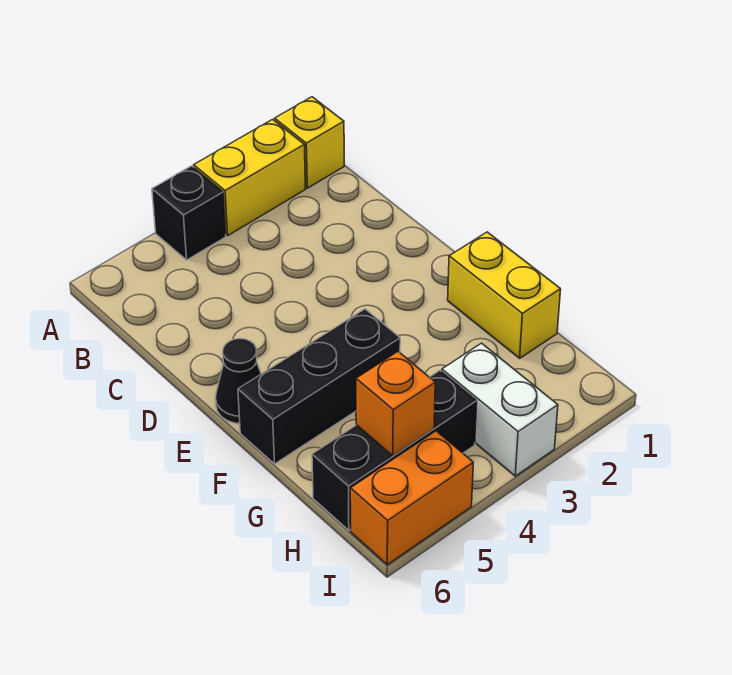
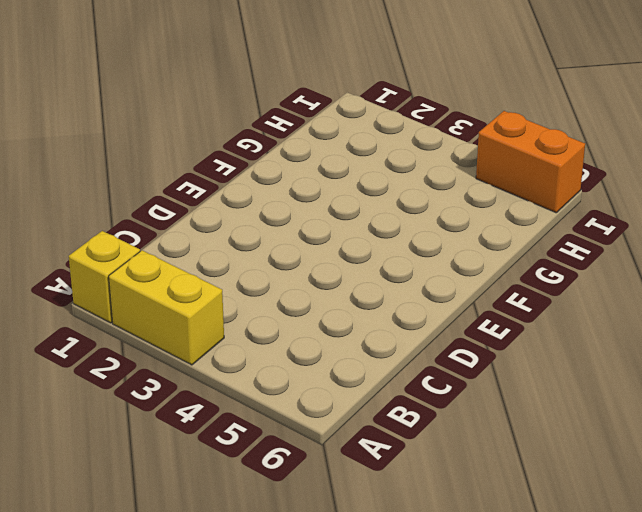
none -> black brick A4 level 1
none -> black cone E6 level 1

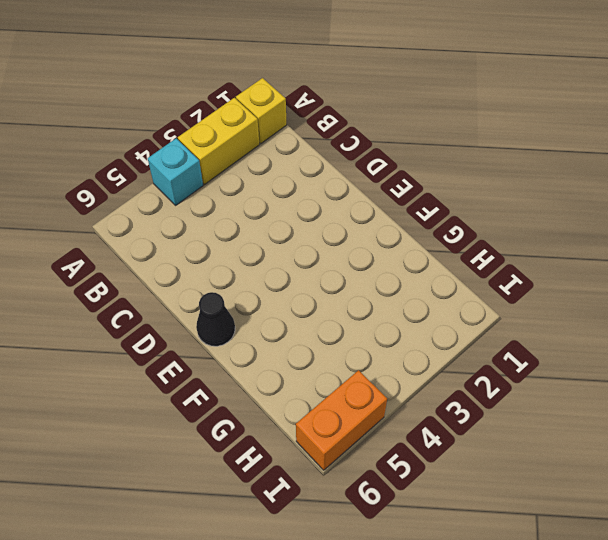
cyan brick A4 level 1 -> black brick A4 level 1
none -> yellow brick F1:G1 level 1
none -> black brick F4:F6 level 1

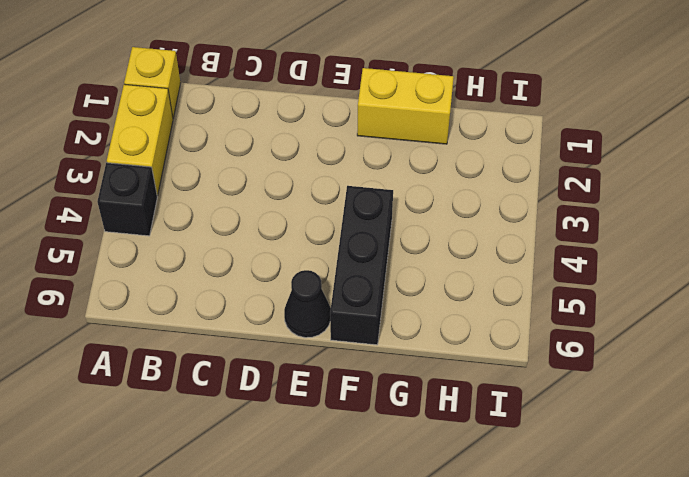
none -> white brick H3:I3 level 1
none -> black brick H4:H6 level 1

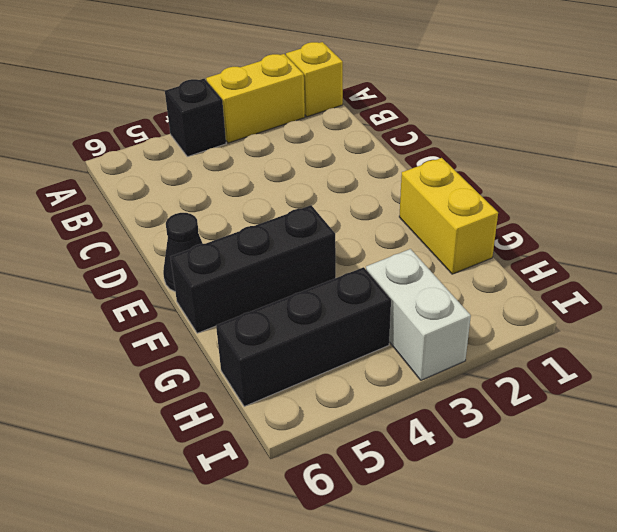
none -> orange brick I5:I6 level 1
none -> orange brick H5 level 2

